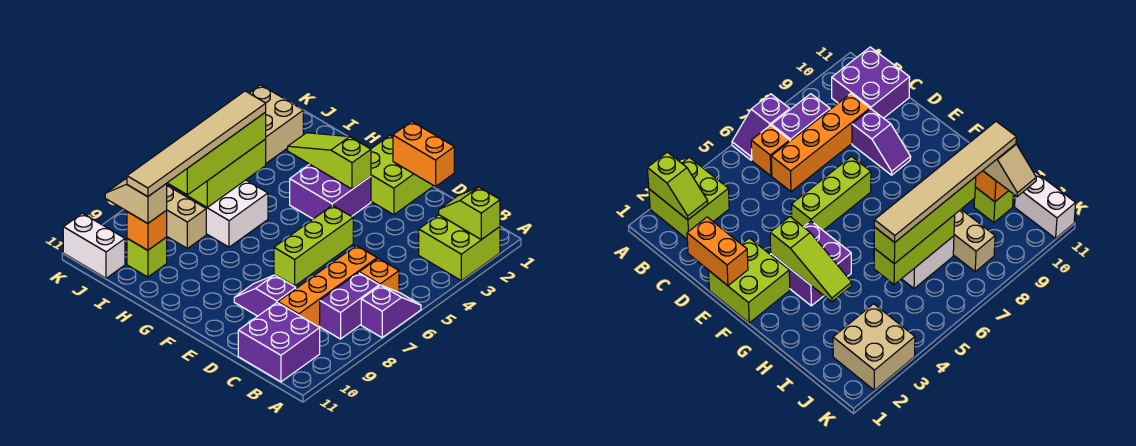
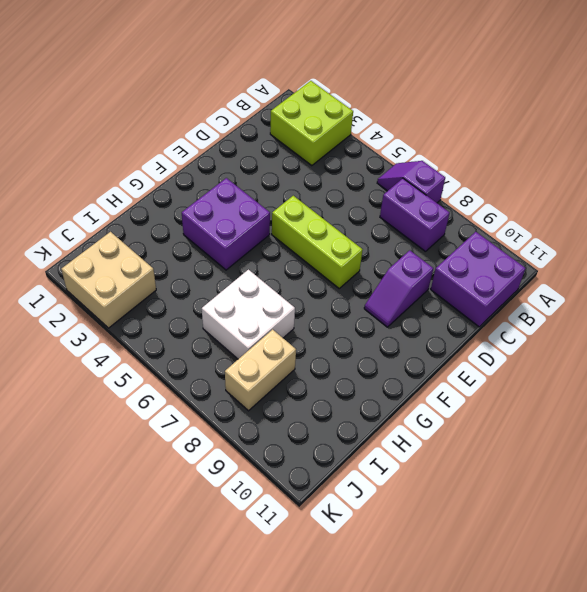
none -> orange brick B6 level 1
none -> orange brick C6:C9 level 1
none -> lime brick E1:F2 level 1

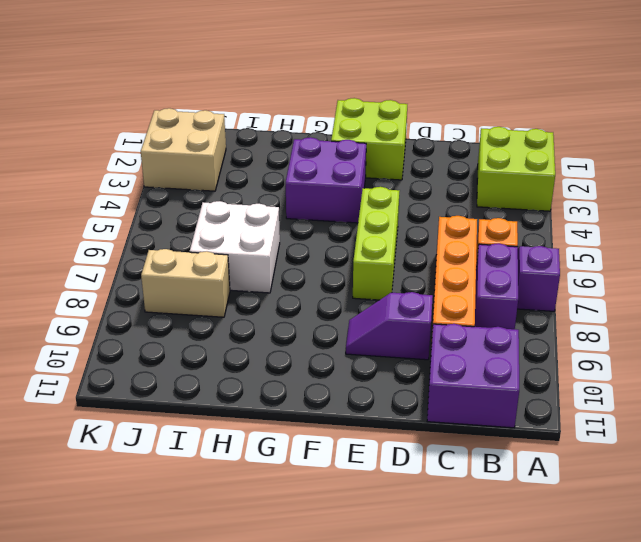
none -> lime brick I10 level 1
none -> white brick J11:K11 level 1
none -> lime slope A2:B2 level 2 top A

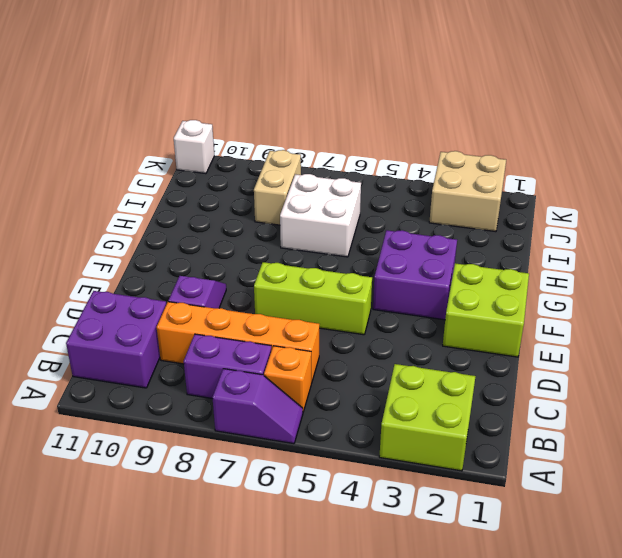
white brick K11 level 1 -> white brick J11:K11 level 1
none -> lime brick I10 level 1
none -> lime slope A2:B2 level 2 top A
none -> orange brick D1:E1 level 2

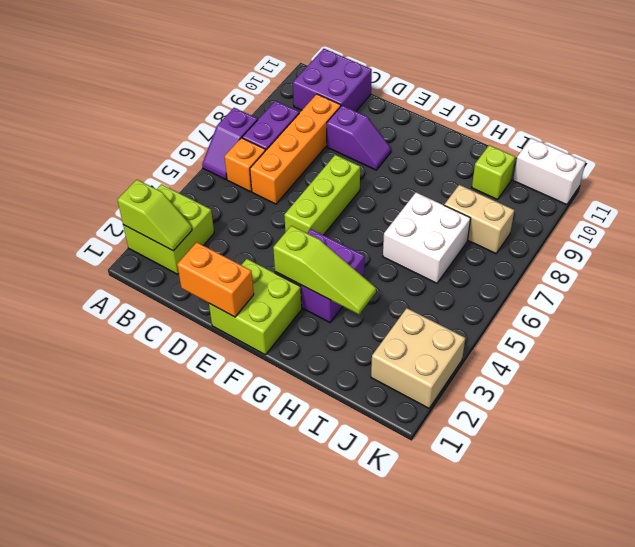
none -> lime brick I5:I7 level 2
none -> orange brick I10 level 2
none -> lime brick I5:I8 level 3

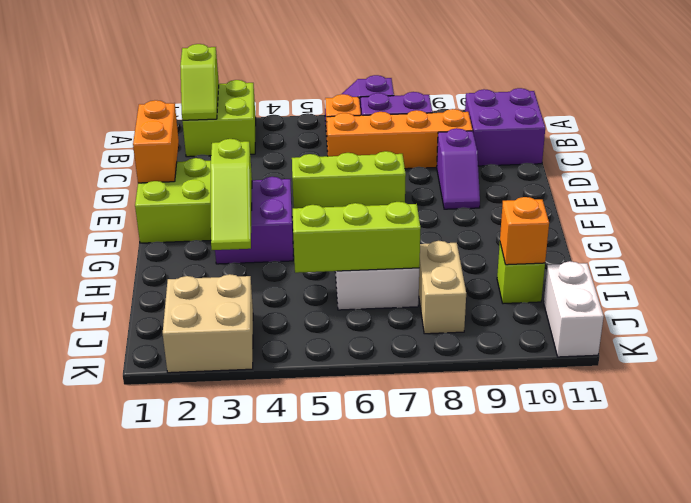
none -> lime brick I5:I8 level 3
none -> tan slope I10:J10 level 3 top I
none -> tan tile I5:I10 level 4

